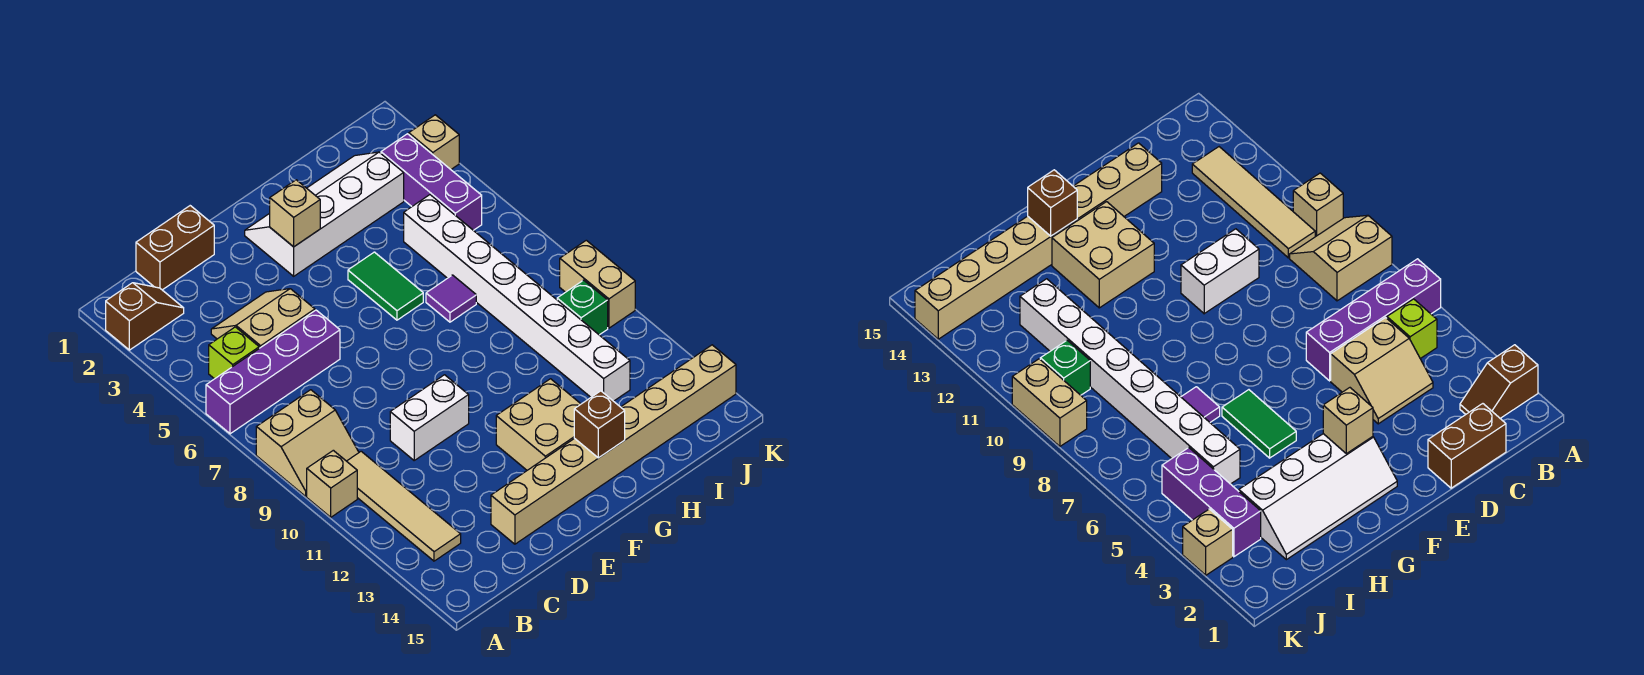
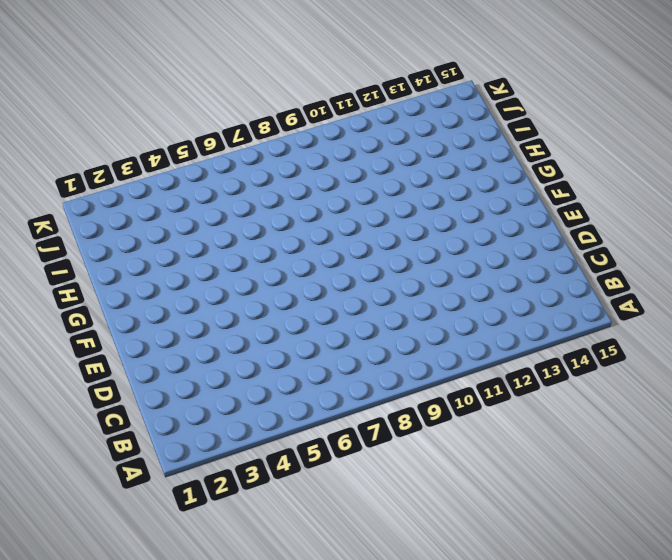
none -> brown slope A2:B2 level 1 top A
none -> purple brick A6:D6 level 1
none -> tan slope A8:B9 level 1 top 8

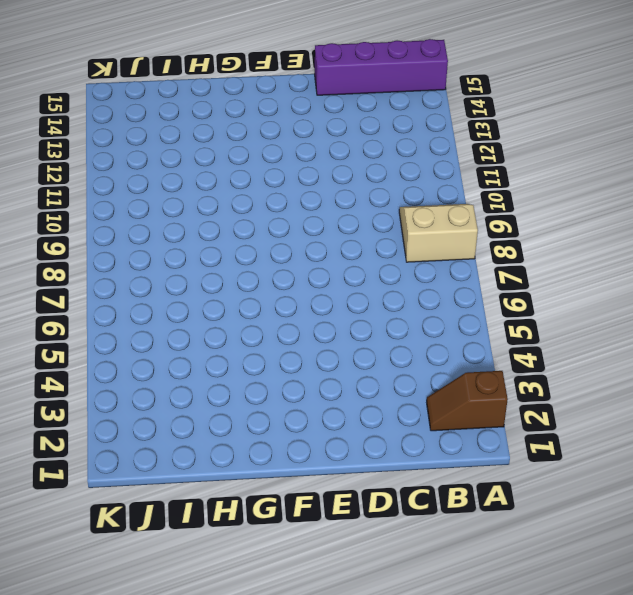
purple brick A15:D15 level 1 -> purple brick A6:D6 level 1
none -> tan brick A10 level 1
none -> lime brick B5 level 1
none -> tan tile B10:B13 level 1

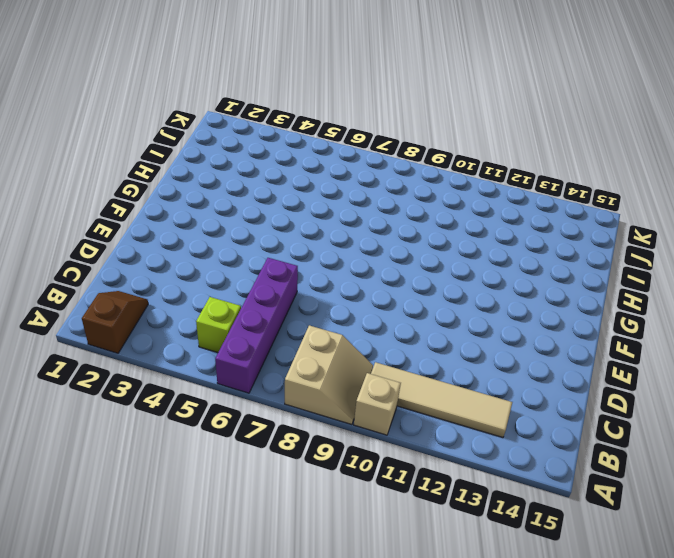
none -> brown brick C1:D1 level 1
none -> tan slope C4:D5 level 1 top 5
none -> white brick D10:E10 level 1

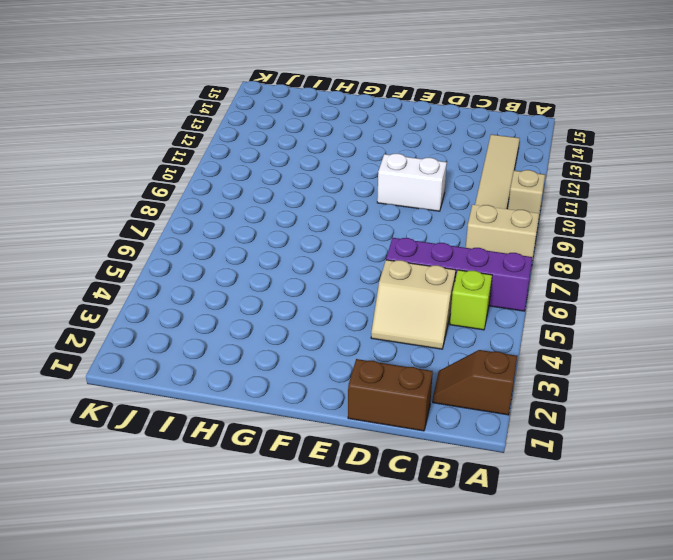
none -> tan brick D14:K14 level 1
none -> white slope F2:I3 level 1 top 3
none -> tan brick F12:G13 level 1

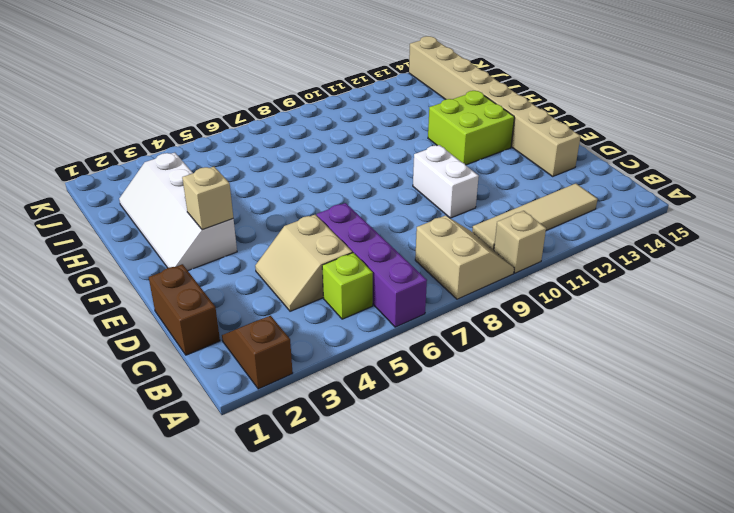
lime brick F12:G13 level 1 -> tan brick F12:G13 level 1
none -> green tile G5:G6 level 1
none -> purple tile H7 level 1
none -> white brick I5:I12 level 1

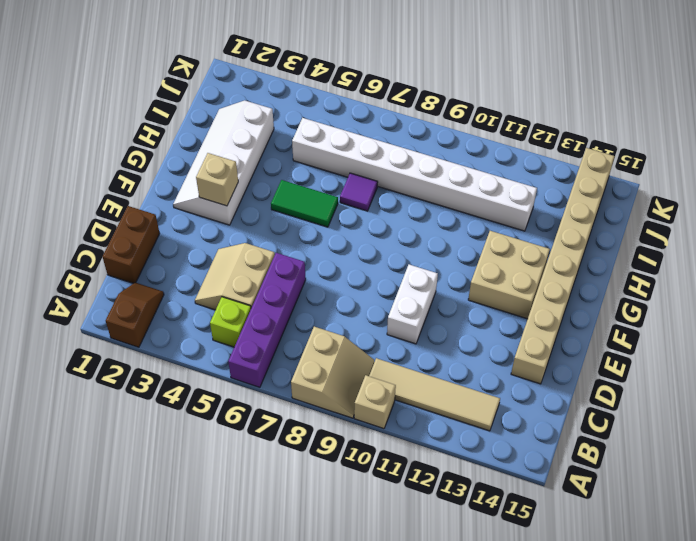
none -> purple brick J3:J5 level 1
none -> green brick J10 level 1
none -> tan brick K3 level 1

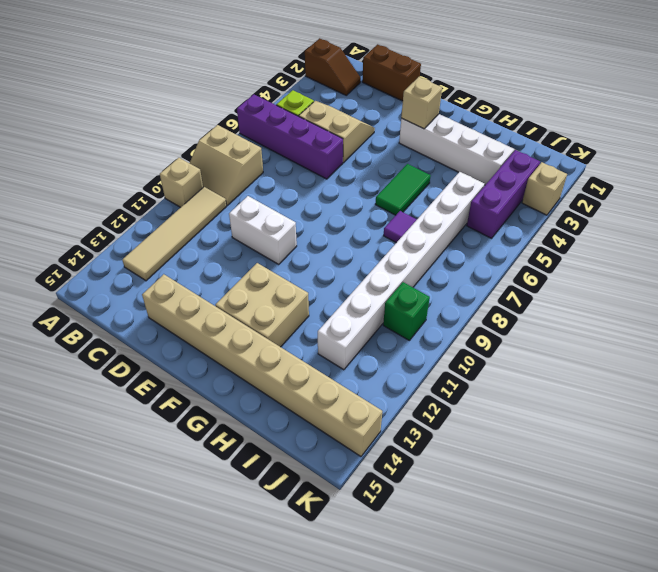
none -> tan brick K9:K10 level 1
none -> brown brick G14 level 2

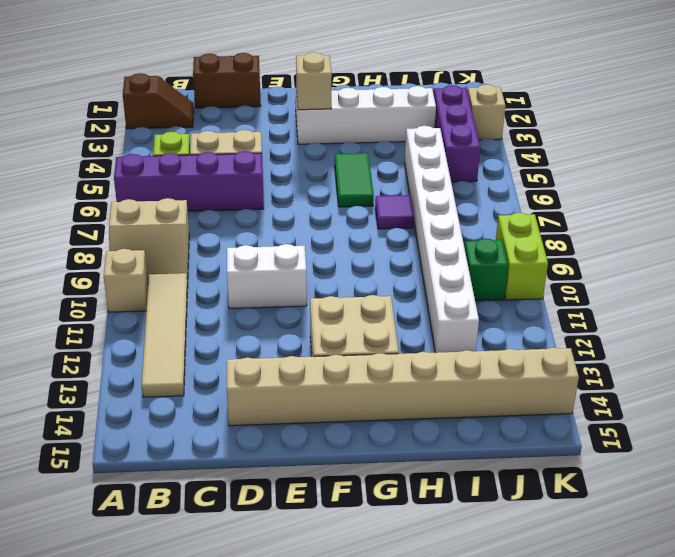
lime brick K9:K10 level 1 -> tan brick K9:K10 level 1
none -> brown brick G14 level 2

